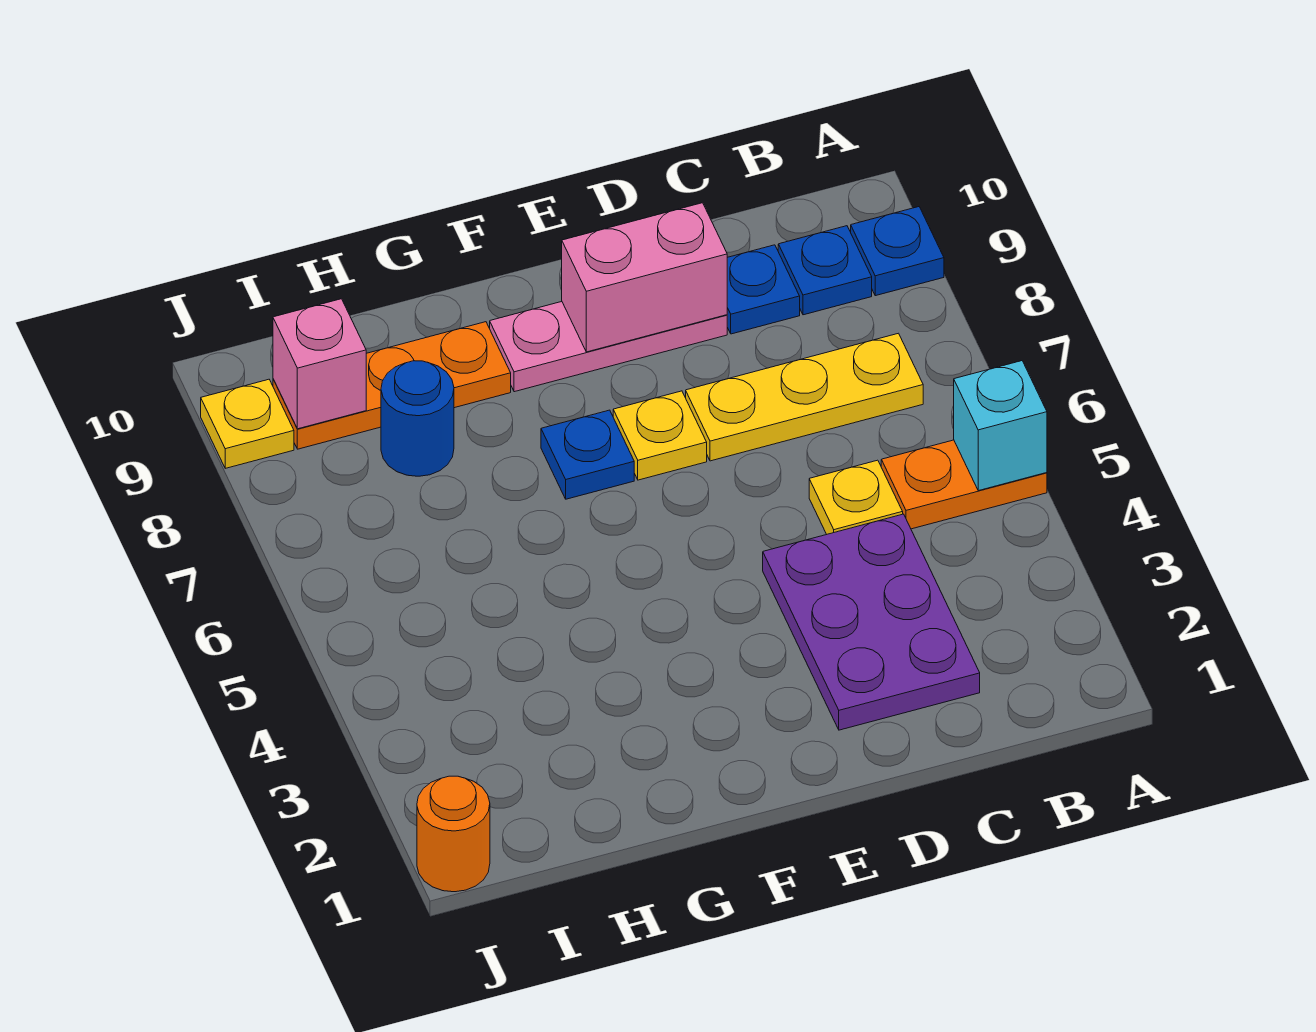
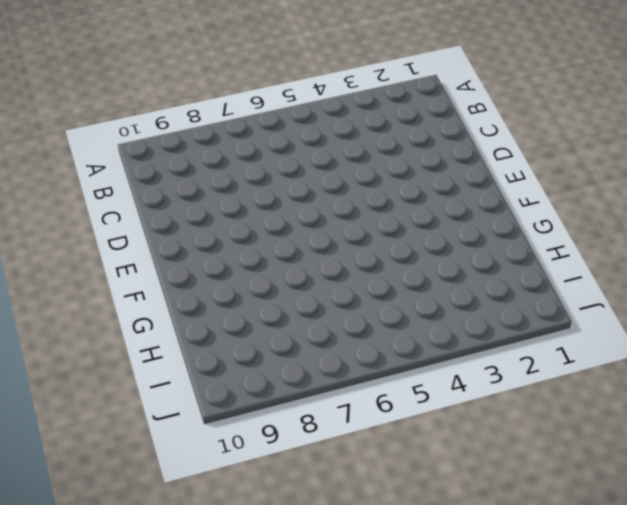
none -> orange plate A5:B5 level 1
none -> blue plate A9 level 1
none -> yellow plate B7:D7 level 1

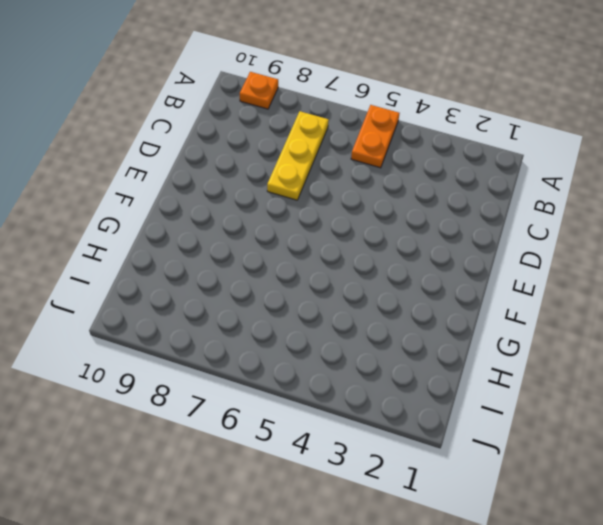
orange plate A9 level 1 -> blue plate A9 level 1
none -> blue plate B9 level 1
none -> purple plate C2:D4 level 1
none -> yellow plate C5 level 1

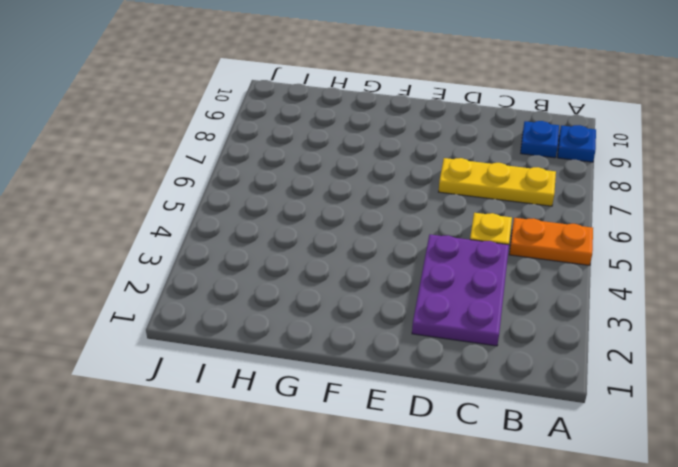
none -> blue plate C9 level 1
none -> pink plate D9:F9 level 1
none -> yellow plate E7 level 1

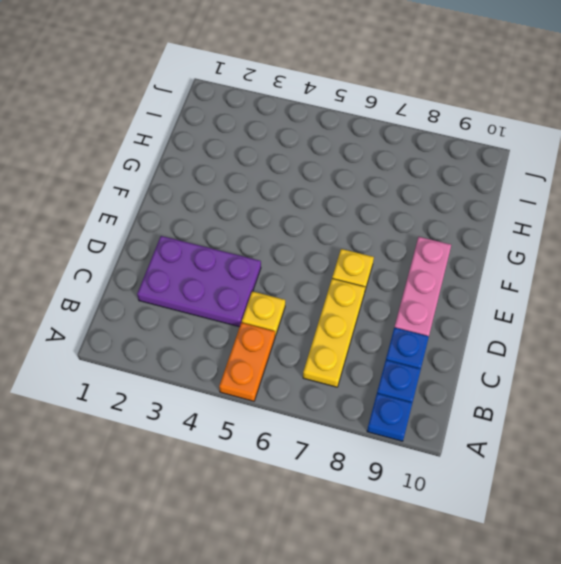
none -> blue plate F7 level 1
none -> orange plate G9:I9 level 1
none -> blue round brick H8 level 1

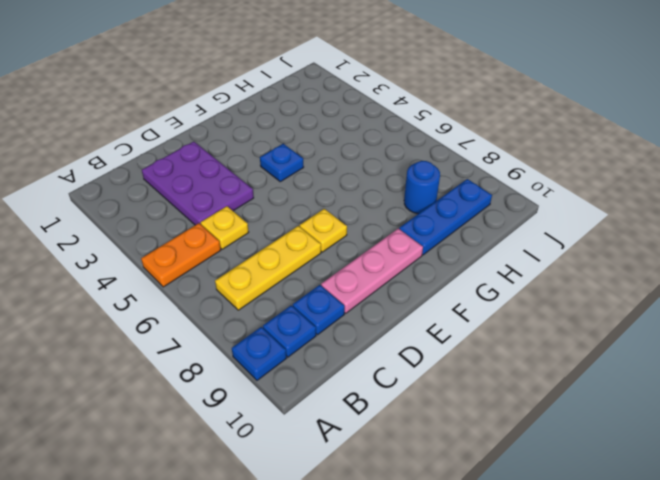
blue plate F4 level 1 -> blue plate F7 level 1
blue plate G9:I9 level 1 -> orange plate G9:I9 level 1
none -> orange round brick J1 level 1
none -> yellow plate J9 level 1
none -> cyan brick A5 level 2

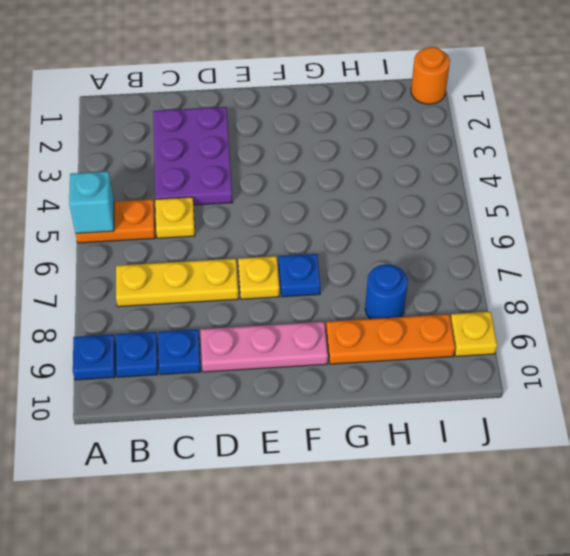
none -> pink brick D9:E9 level 2
none -> pink brick I9 level 2

